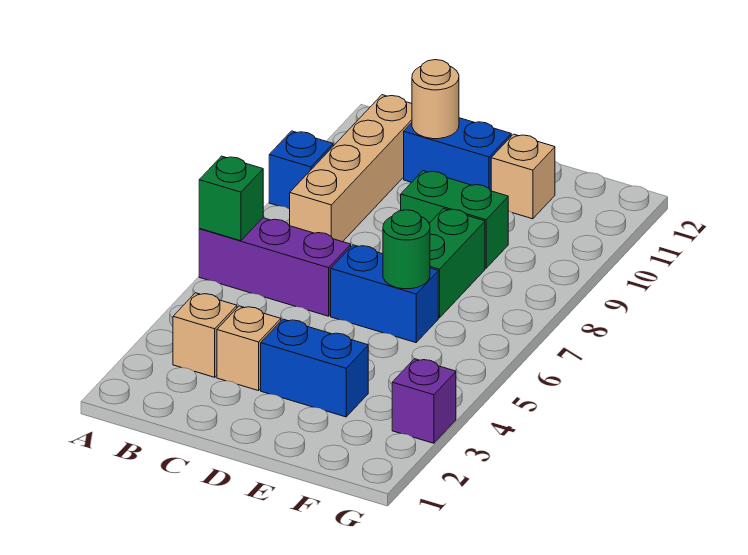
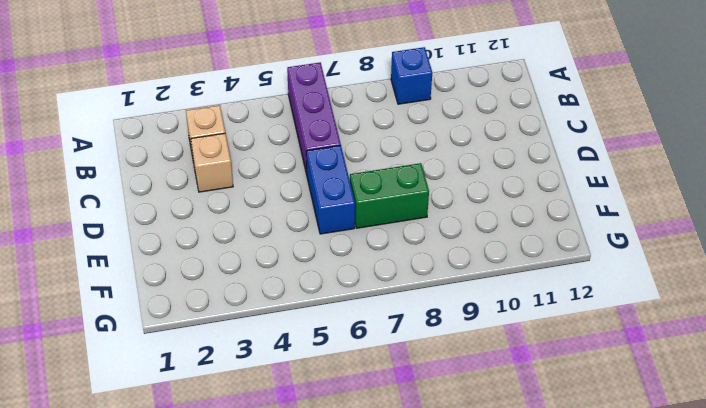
none -> tan brick B8:B11 level 1
none -> blue brick C11:D11 level 1
none -> blue brick D3:E3 level 1

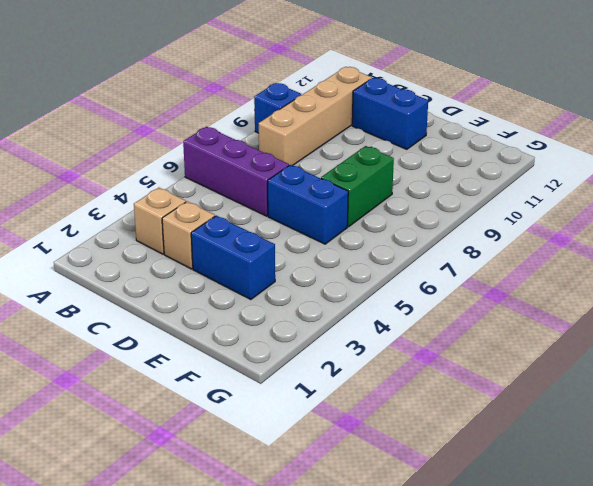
none -> green brick D9:E9 level 1
none -> tan brick E11 level 1
none -> purple brick G3 level 1

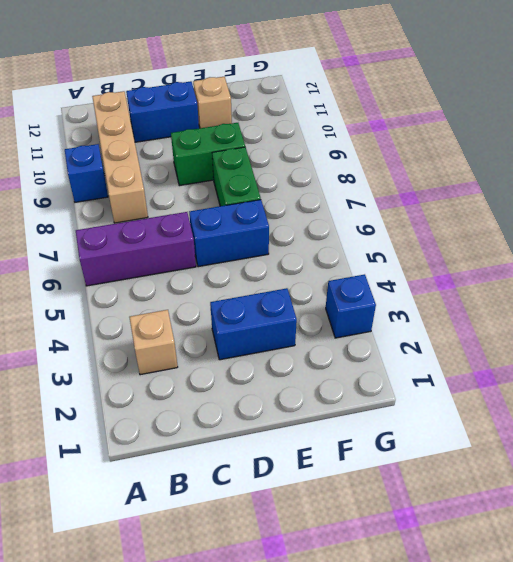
blue brick G3 level 1 -> purple brick G3 level 1
none -> tan brick C3 level 1
none -> green brick A6 level 2
none -> tan round brick C11 level 2

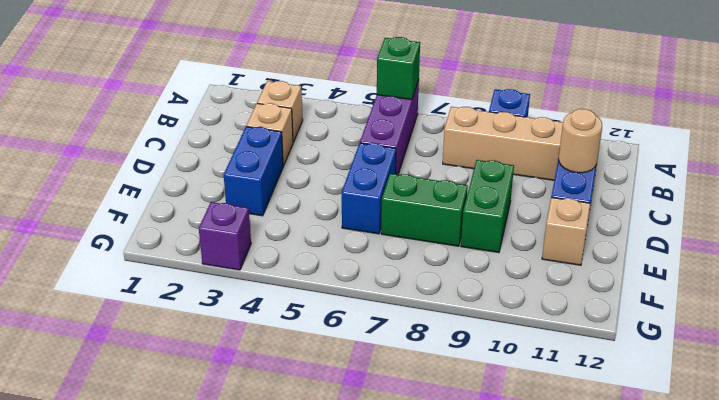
none -> green round brick E6 level 2

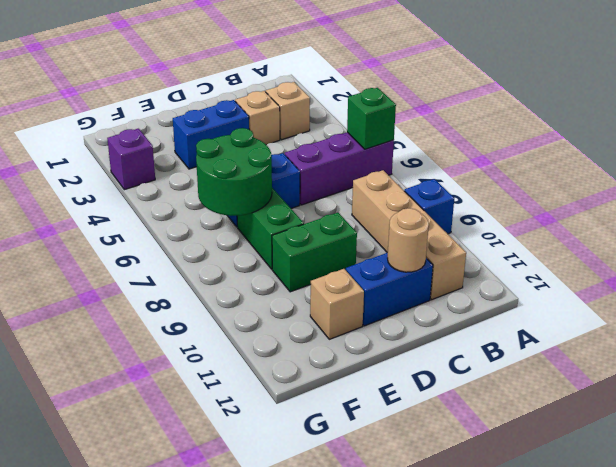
green round brick E6:F7 level 2 -> green round brick E6 level 2

